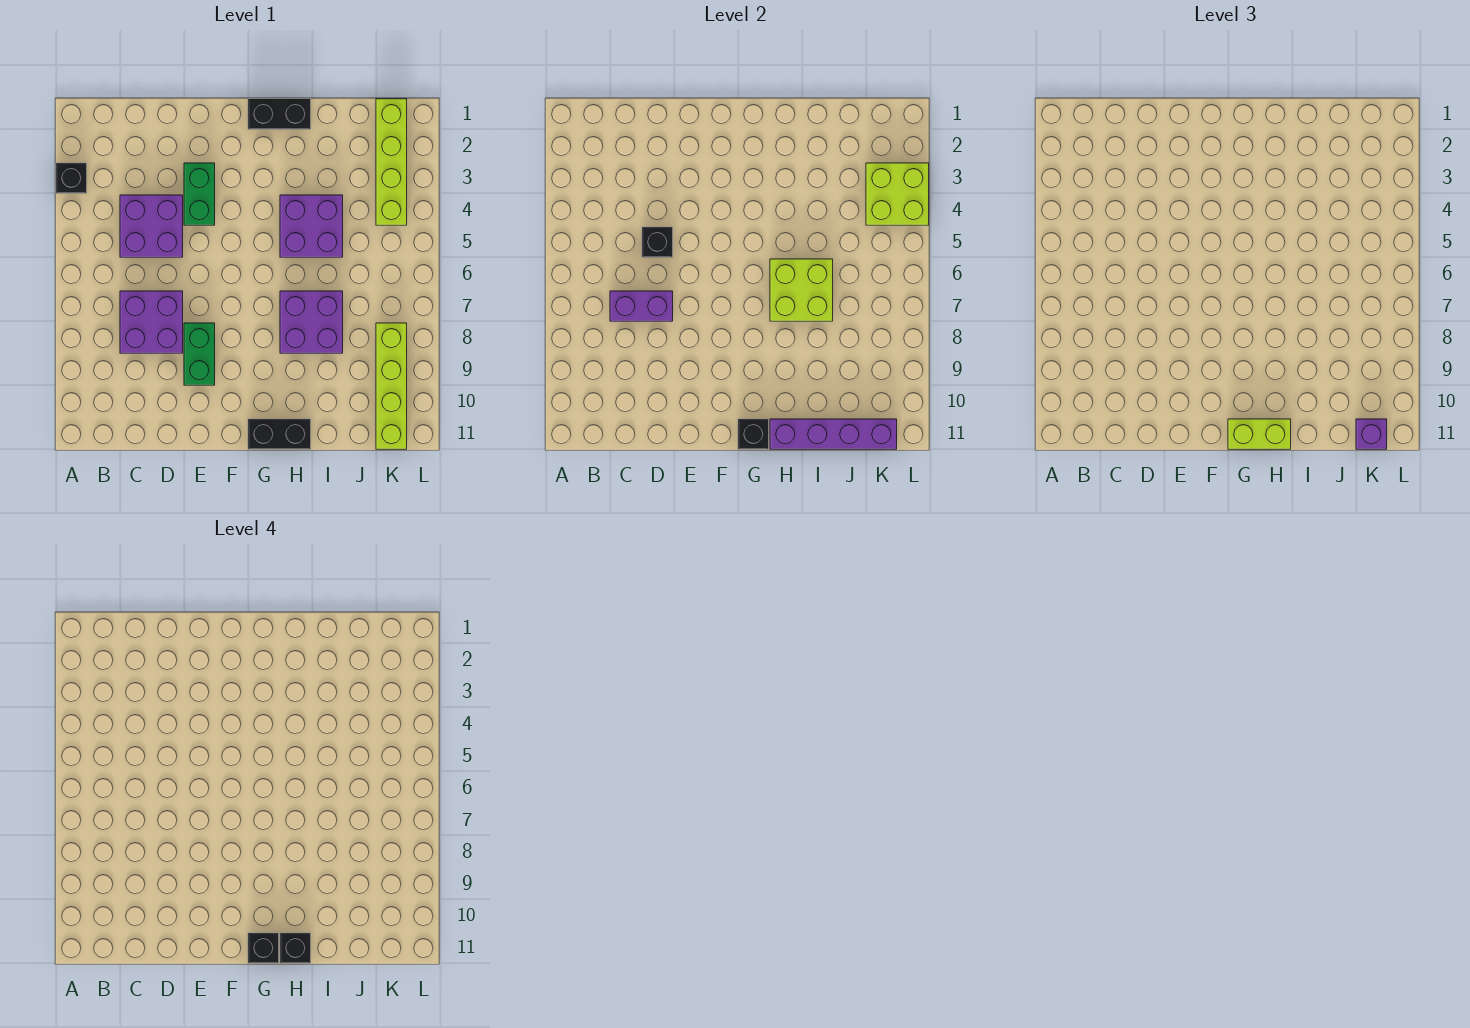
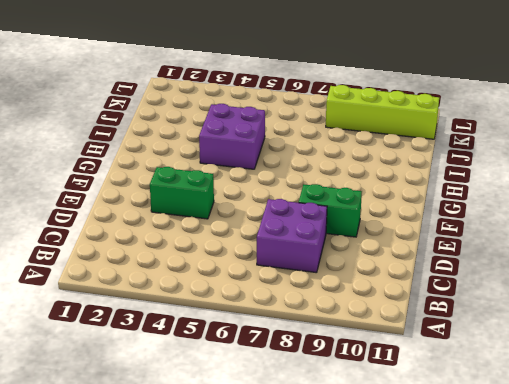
none -> black brick A3 level 1
none -> purple brick C4:D5 level 1
none -> black brick G1:H1 level 1

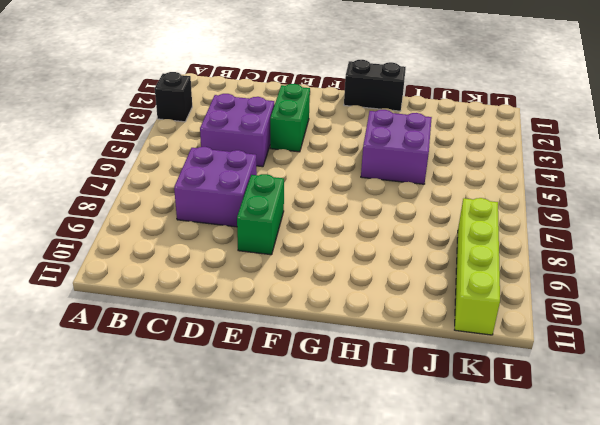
none -> black brick G11:H11 level 1
none -> purple brick H7:I8 level 1
none -> lime brick K1:K4 level 1

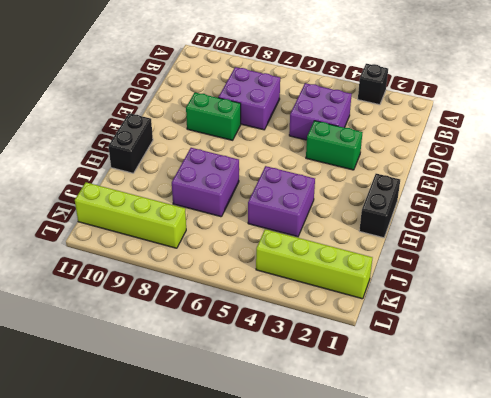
none -> purple brick C7:D7 level 2
none -> black brick D5 level 2
none -> black brick G11 level 2

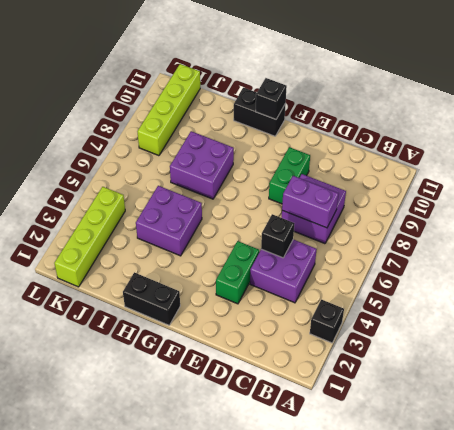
none -> lime brick H6:I7 level 2
none -> purple brick H11:K11 level 2
none -> lime brick K3:L4 level 2

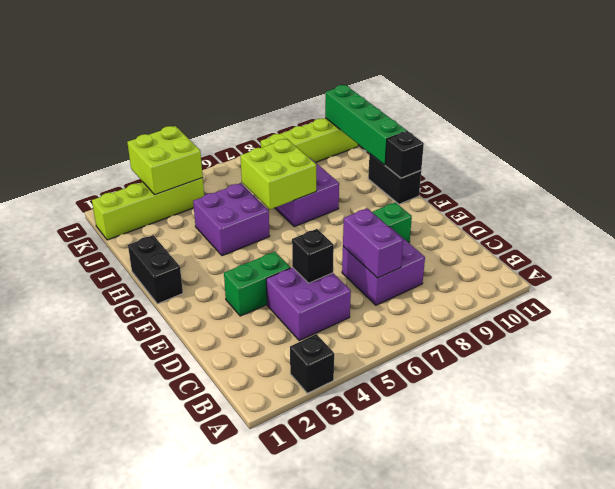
green brick H11:K11 level 2 -> purple brick H11:K11 level 2
none -> lime brick G11:H11 level 3
none -> purple brick K11 level 3
none -> black brick G11 level 4

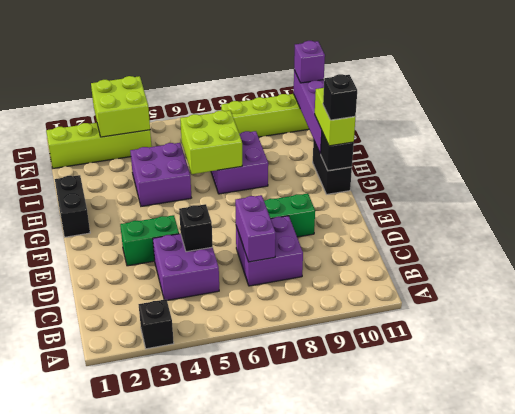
none -> black brick H11 level 4

